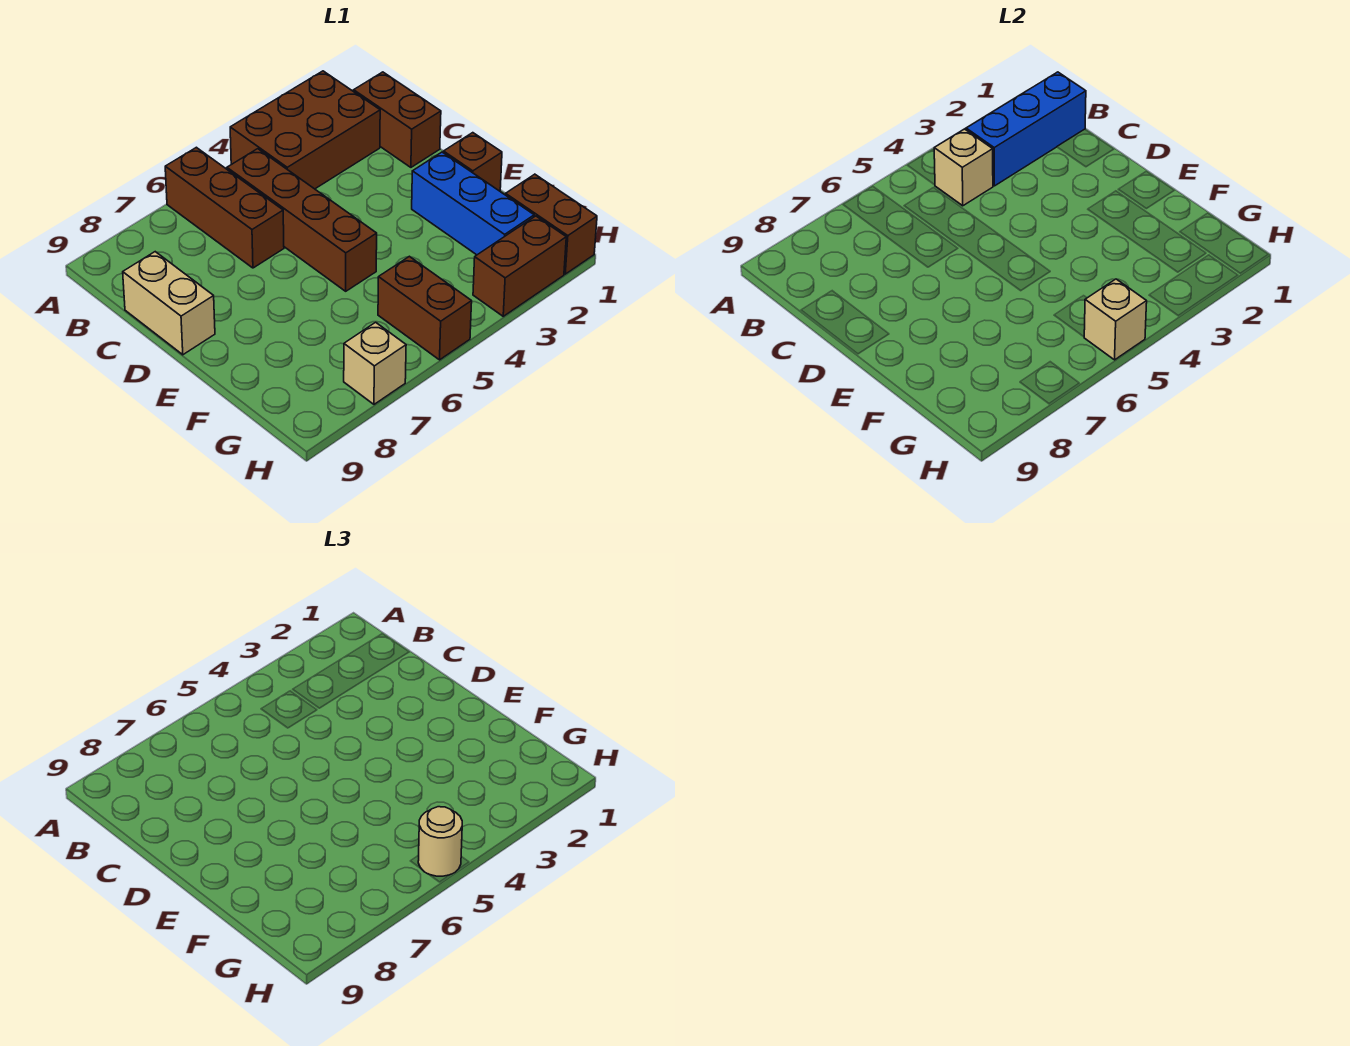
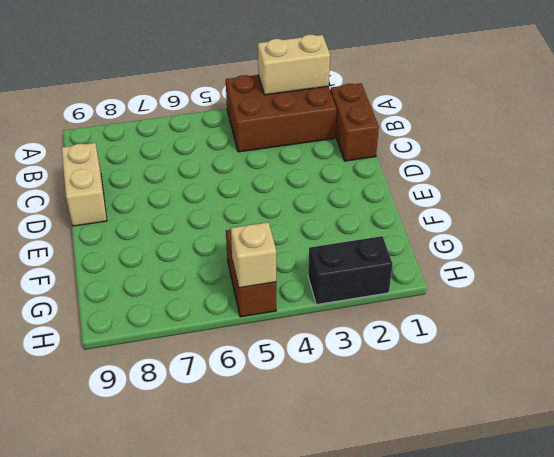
tan brick A2:A3 level 2 -> none
black brick H2:H3 level 1 -> brown brick H2:H3 level 1
none -> brown brick A6:C6 level 1
none -> brown brick B5:E5 level 1
none -> brown brick E1 level 1

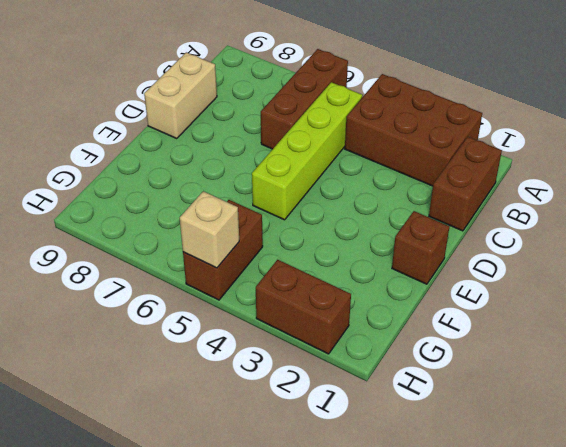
lime brick B5:E5 level 1 -> brown brick B5:E5 level 1
none -> blue brick E2:G2 level 1
none -> brown brick G1:H1 level 1
none -> tan brick H7 level 1

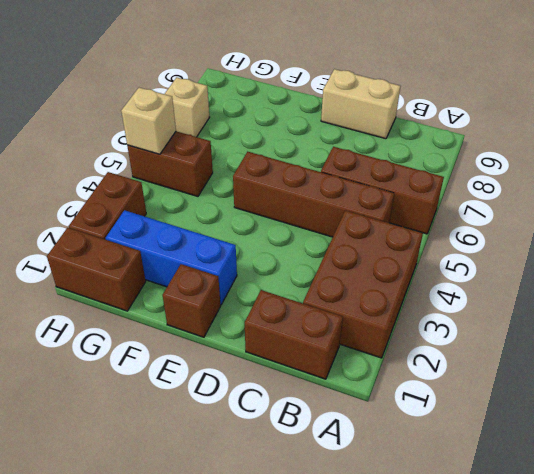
none -> blue brick B1:B3 level 2
none -> tan brick B4 level 2
none -> tan round brick H5 level 3

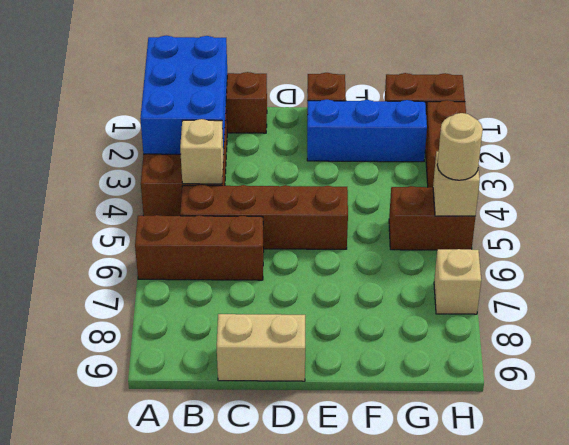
blue brick A1:B3 level 2 -> blue brick B1:B3 level 2

